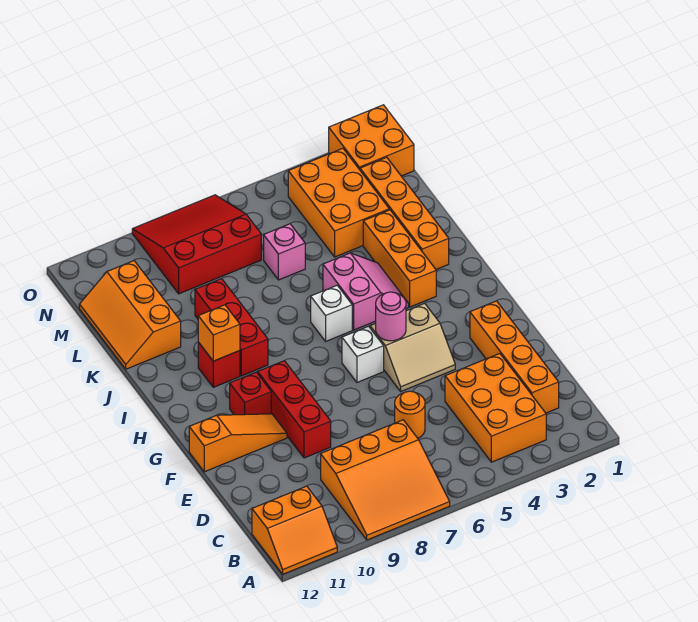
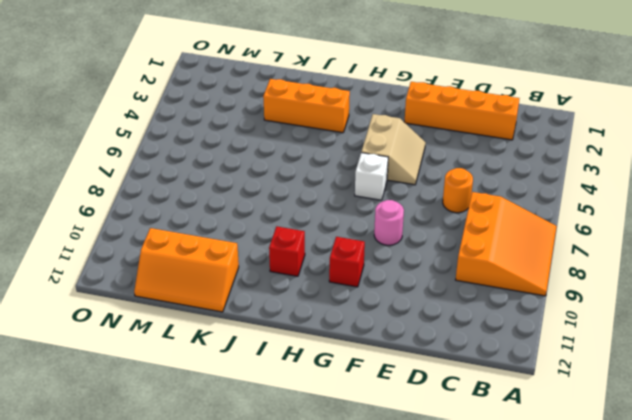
pink round brick F8 level 1 -> pink round brick G5 level 2
none -> orange slope A11:B12 level 1 top B
none -> orange brick B3:D4 level 1
none -> red brick E9:G9 level 1

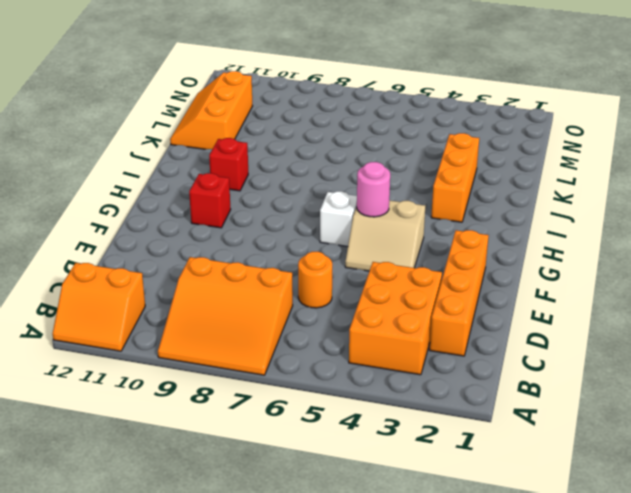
none -> red brick E9:G9 level 1
none -> orange slope F10:F12 level 1 top 12
none -> pink slope I4:J5 level 1 top 5

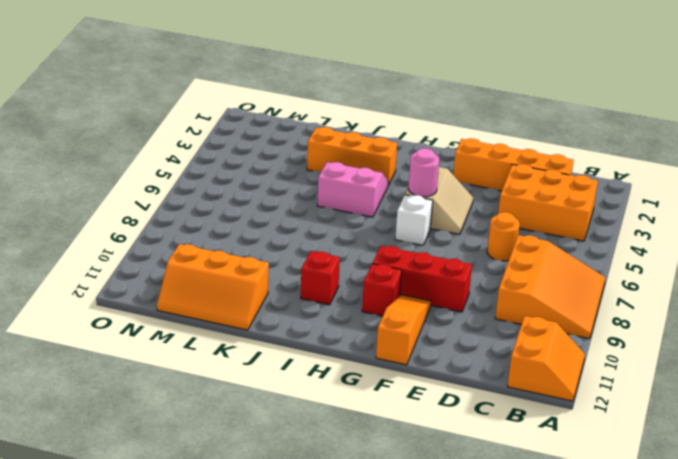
none -> white brick I6 level 1
none -> red brick I9:K9 level 1
none -> orange brick J2:M2 level 1

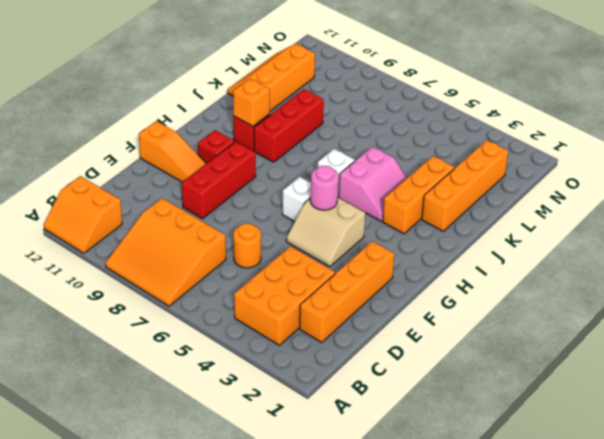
none -> orange brick L3:N4 level 1
none -> pink brick L6 level 1
none -> red slope M7:O9 level 1 top M

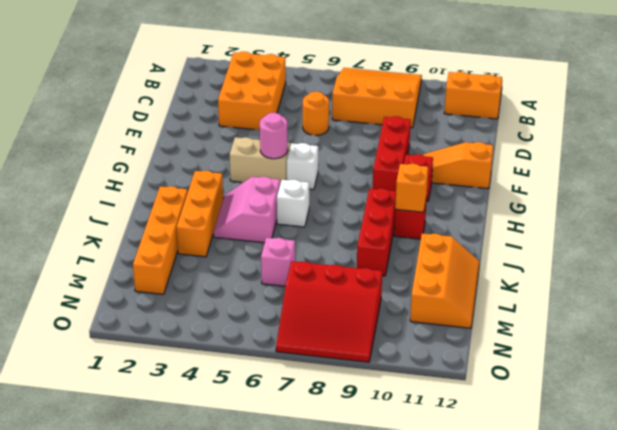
none -> orange brick C2:F2 level 1
none -> orange brick L3:N4 level 1
none -> orange brick N1:O2 level 1

